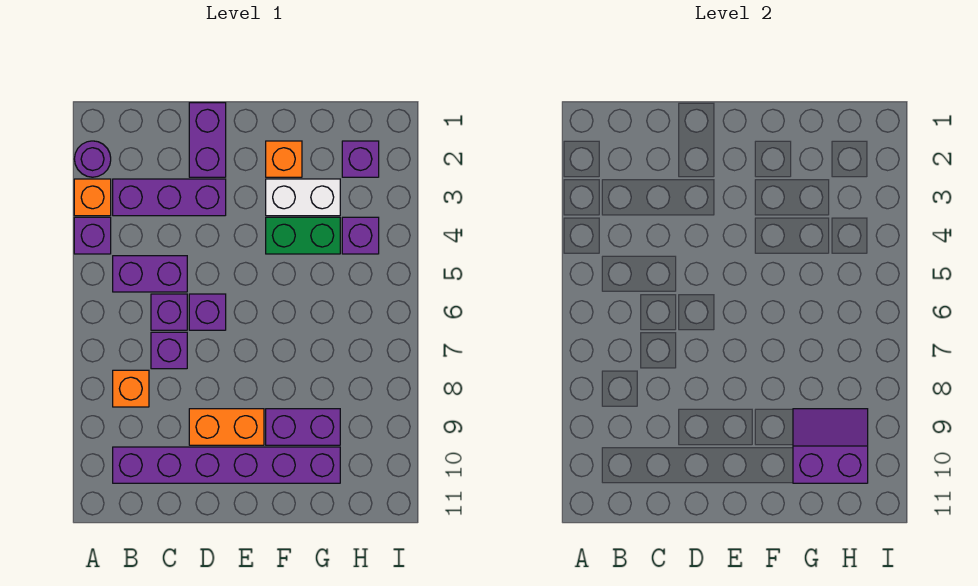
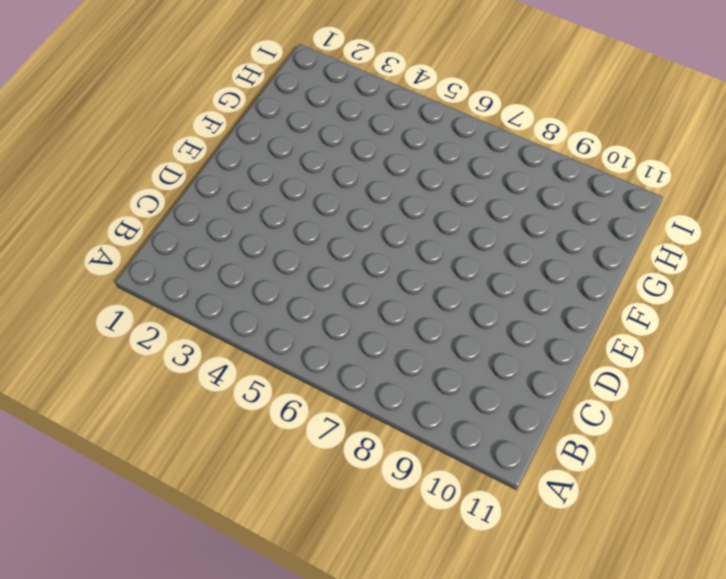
none -> purple round brick A2 level 1
none -> orange brick A3 level 1
none -> purple brick A4 level 1

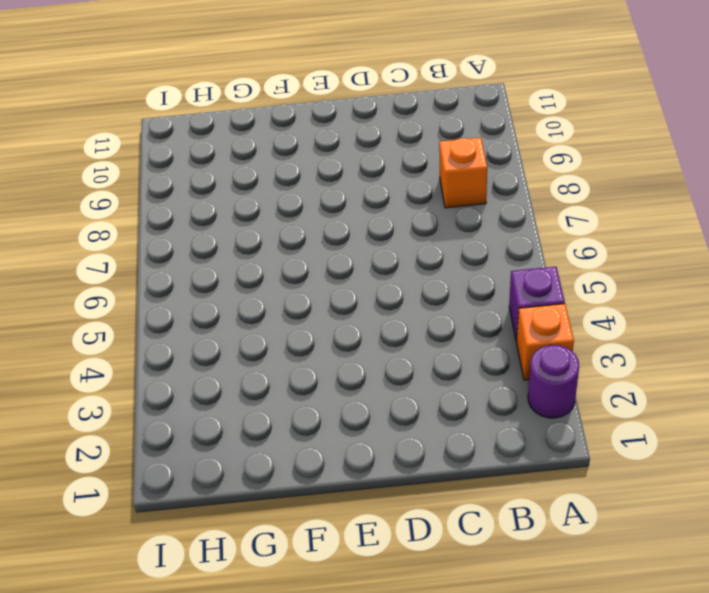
none -> purple brick B3:D3 level 1
none -> purple brick B5:C5 level 1
none -> purple brick B10:G10 level 1

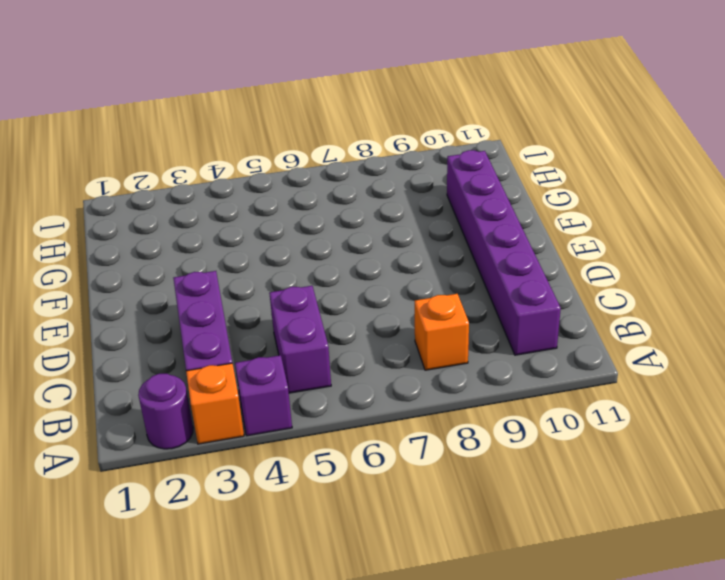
none -> purple brick C6 level 1
none -> purple brick C7 level 1
none -> purple brick D1:D2 level 1

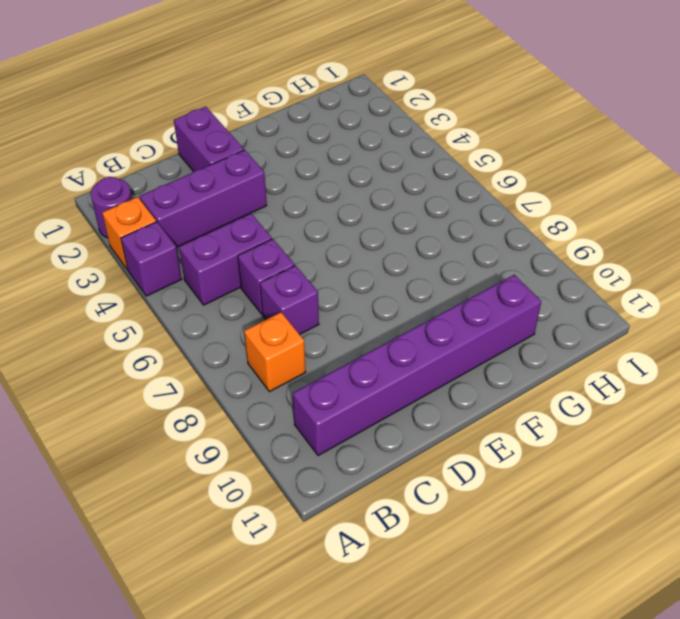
none -> purple brick D6 level 1
none -> orange brick D9:E9 level 1
none -> orange brick F2 level 1

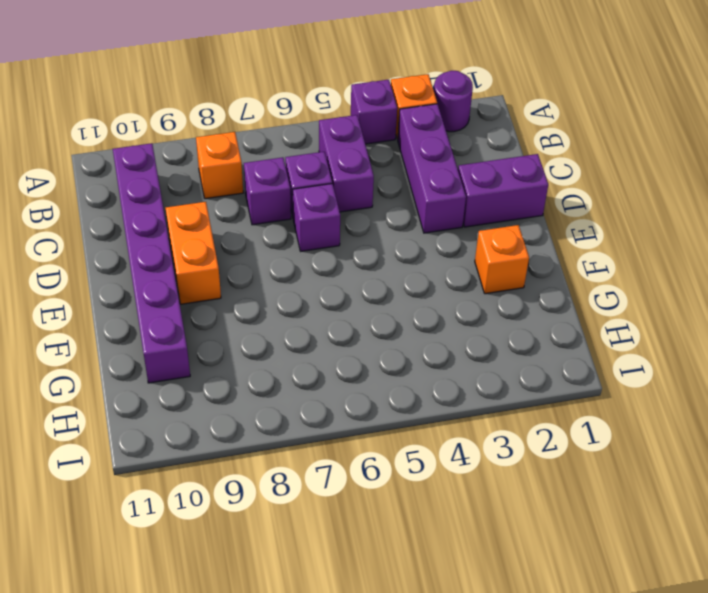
none -> white brick F3:G3 level 1
none -> green brick F4:G4 level 1
none -> purple brick F9:G9 level 1

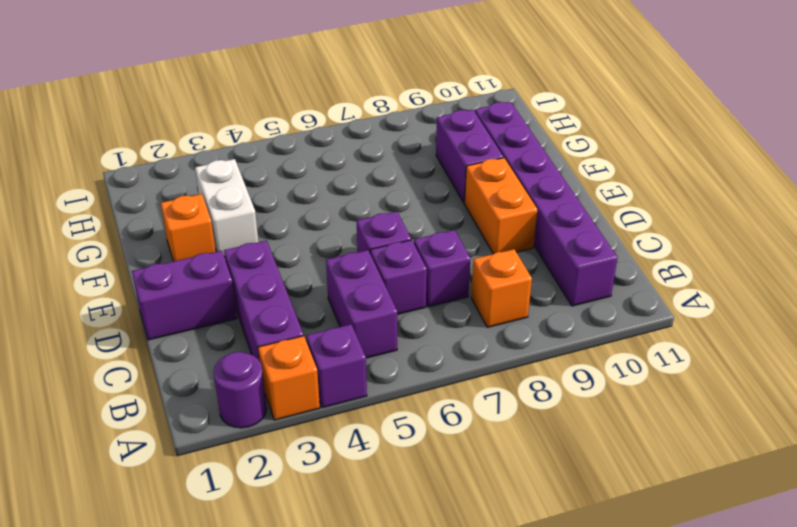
none -> green brick F4:G4 level 1
none -> purple brick H2 level 1
none -> purple brick H4 level 1

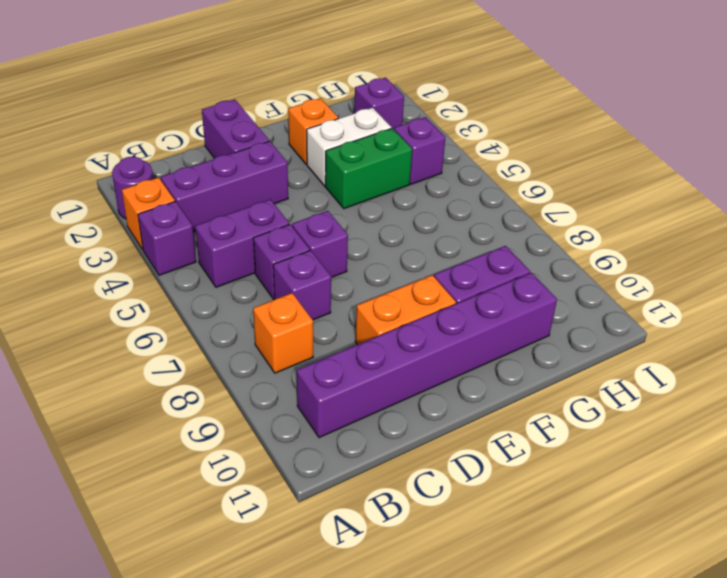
none -> purple slope G9:H10 level 2 top 10

